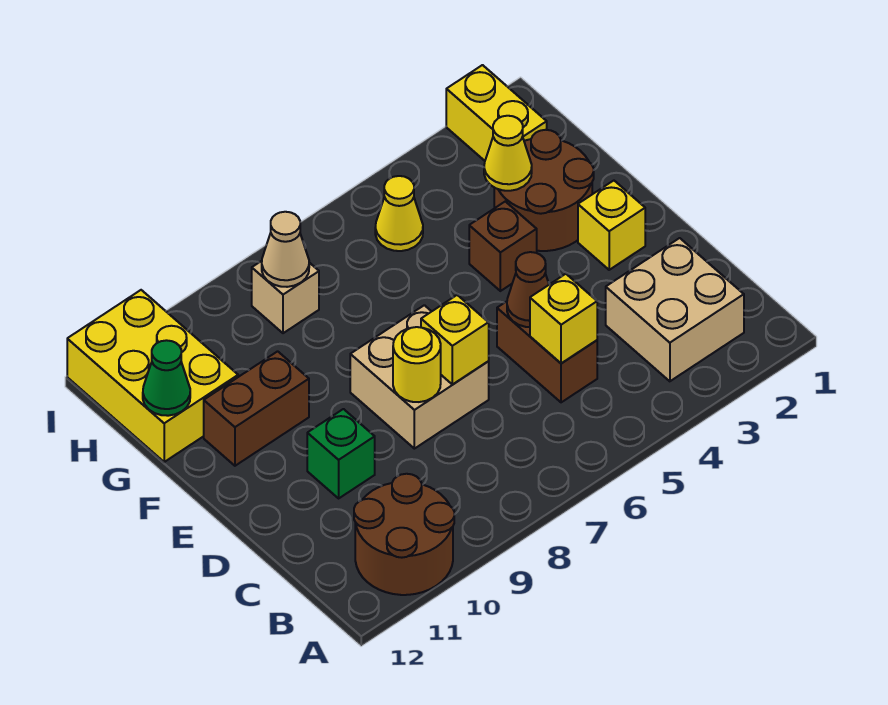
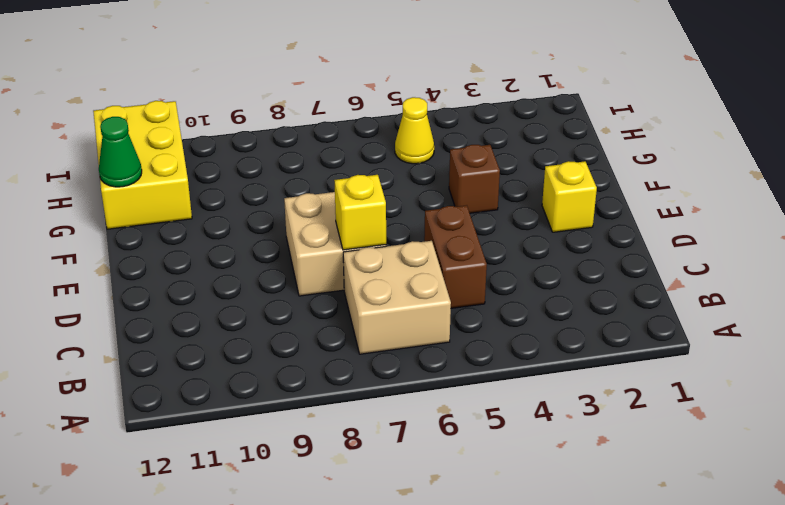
tan brick B6:C7 level 1 -> tan brick B2:C3 level 1
none -> brown round brick A10:B11 level 1
none -> green brick D10 level 1
none -> brown round brick F2:G3 level 1

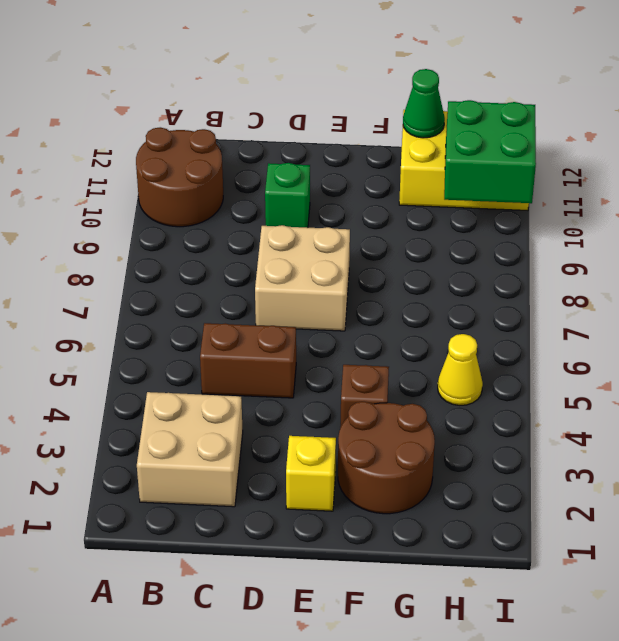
green brick H10:I11 level 2 -> none
none -> brown brick F10:F11 level 1
none -> yellow brick H2:I2 level 1
none -> tan brick H8 level 1

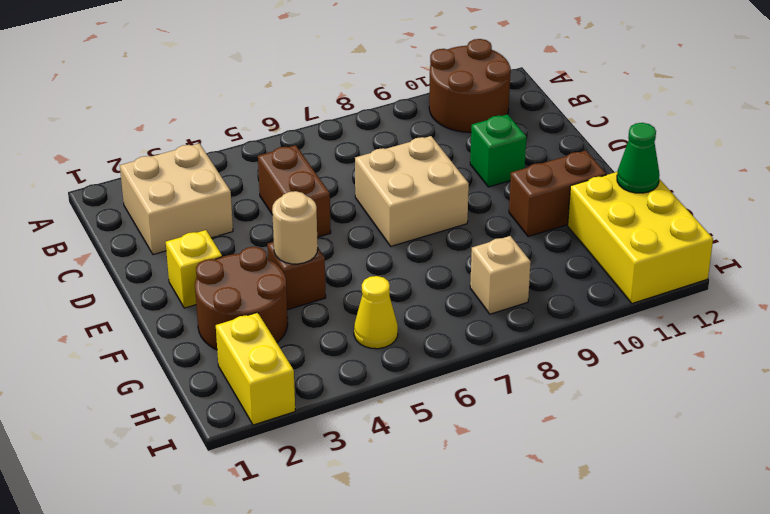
tan round brick F4 level 2 -> none
none -> yellow brick C5 level 2
none -> brown cone D5 level 2
none -> yellow brick D7 level 2

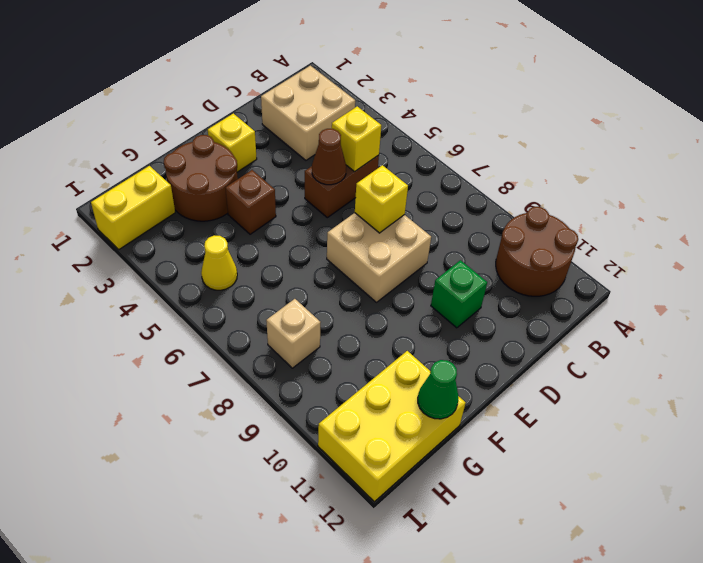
none -> brown brick F10:F11 level 1
none -> yellow round brick D8 level 2
none -> yellow cone G3 level 2

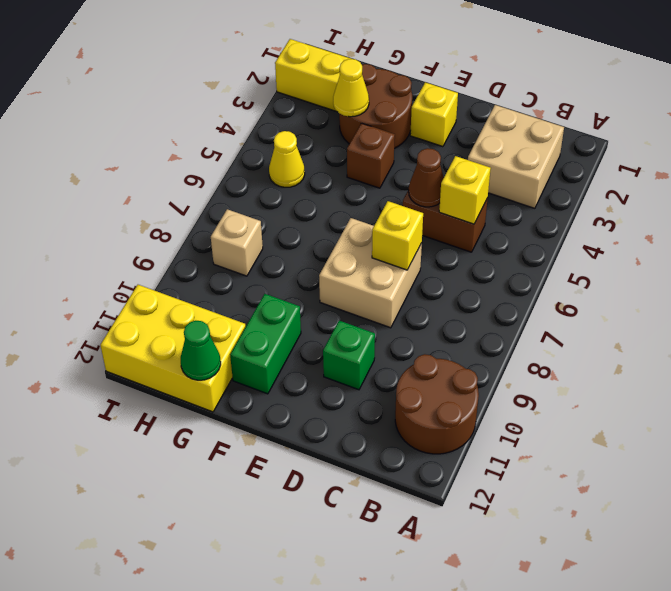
green brick F10:F11 level 1 -> brown brick F10:F11 level 1
none -> yellow round brick D8 level 2
none -> tan cone H8 level 2

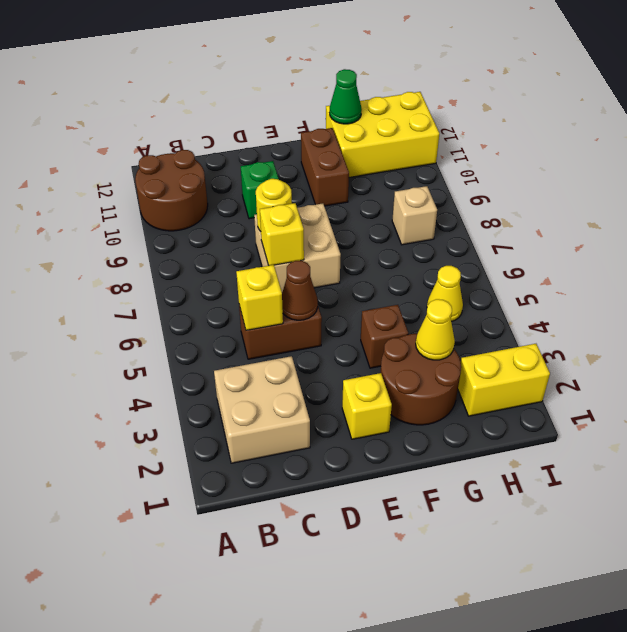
none -> tan cone H8 level 2

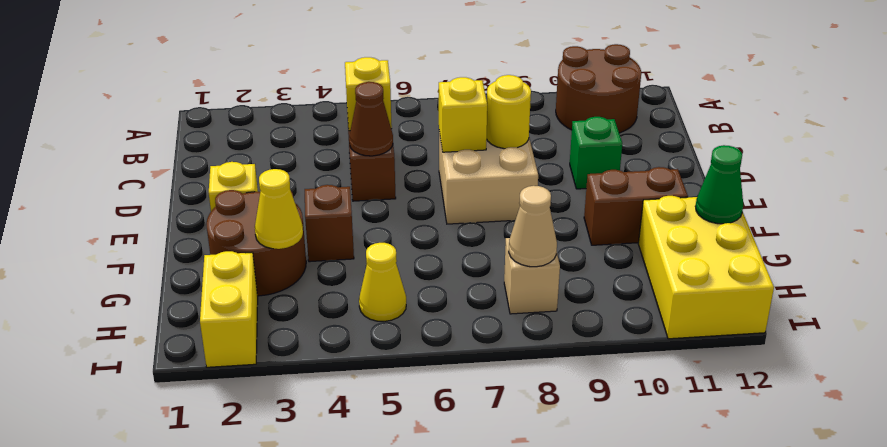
none -> tan brick B2:C3 level 1

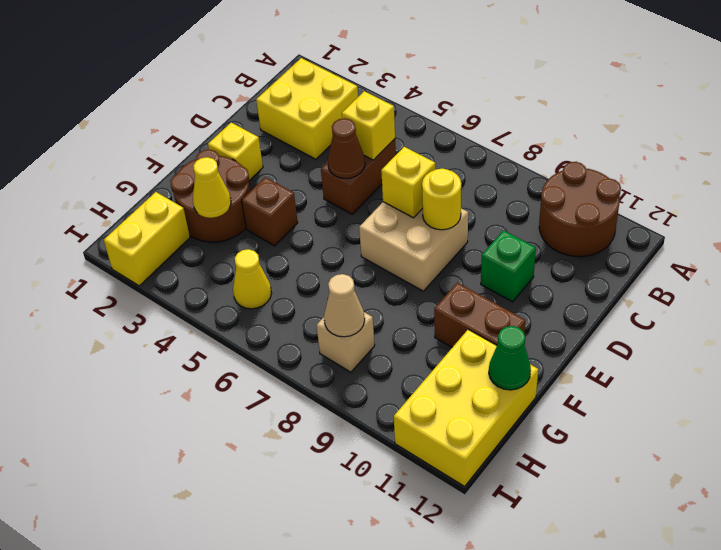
yellow brick B2:C3 level 1 -> tan brick B2:C3 level 1

